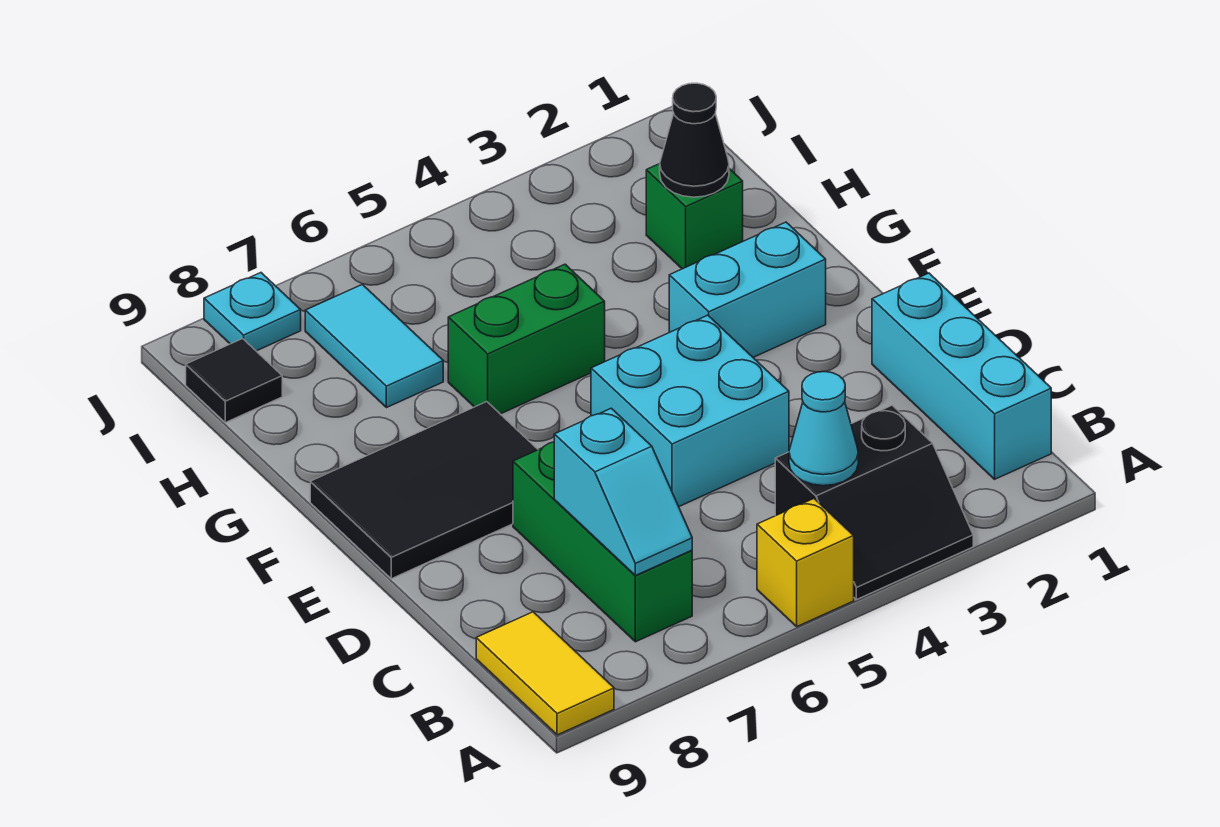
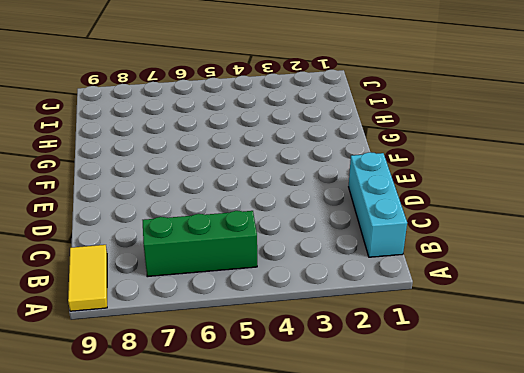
green brick B5:B7 level 1 -> green brick B7:D7 level 1
none -> black slope A3:B4 level 1 top B
none -> yellow brick A5 level 1
none -> cyan brick D4:E5 level 1

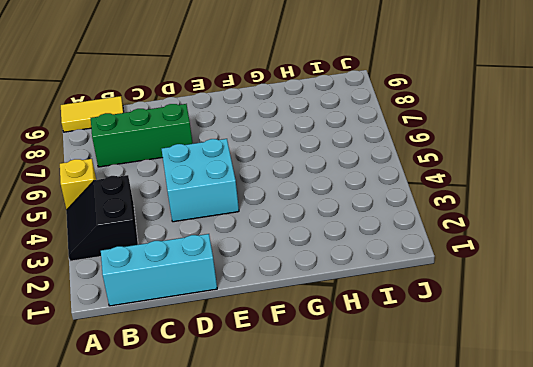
none -> black tile E7:F9 level 1
none -> cyan brick F2:F3 level 1
none -> green brick G5:G6 level 1

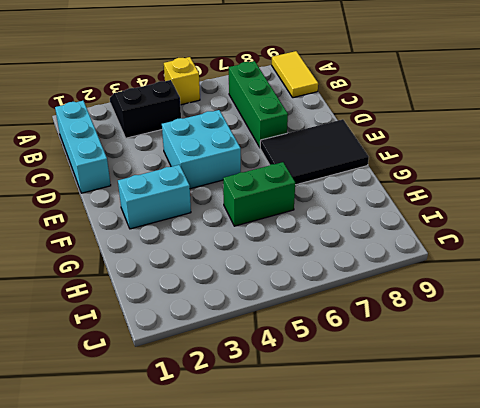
none -> green brick H2 level 1
none -> cyan tile H7:I7 level 1
none -> black tile I9 level 1

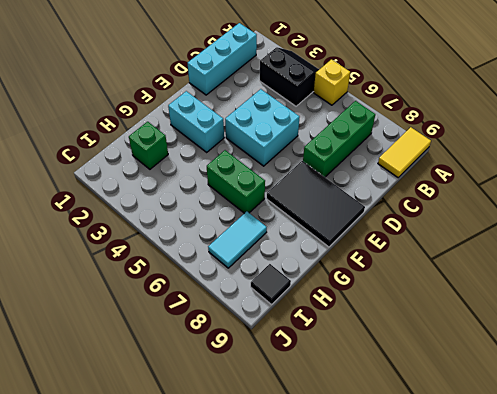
none -> cyan plate J8 level 1
none -> cyan cone B4 level 2
none -> cyan slope B7:C7 level 2 top C

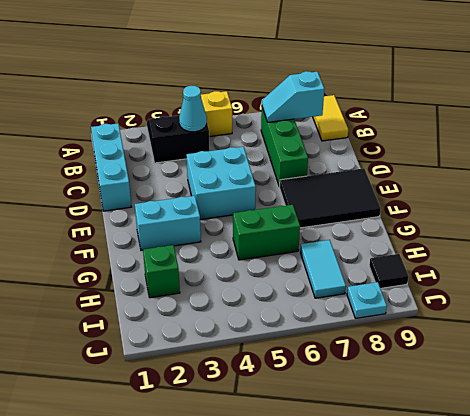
cyan slope B7:B8 level 2 top 8 -> cyan slope B7:C7 level 2 top C
none -> black cone H2 level 2

